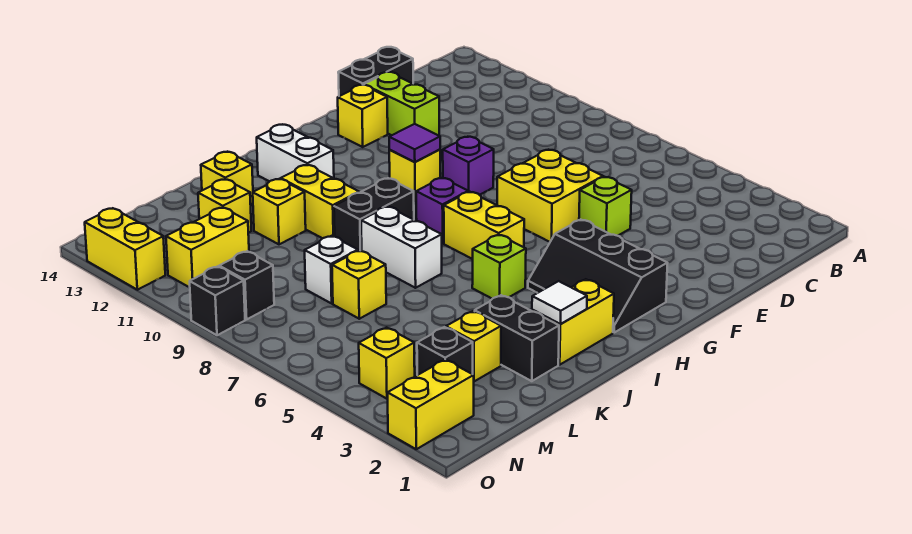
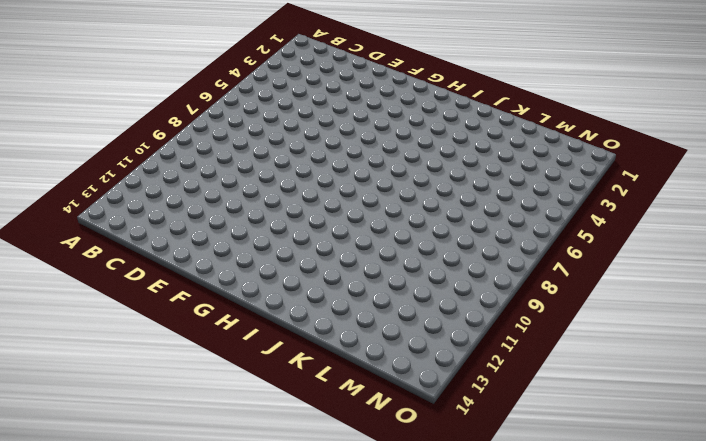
none -> black brick D14:E14 level 1
none -> lime brick E5 level 1
none -> yellow brick E6:F7 level 1
none -> lime brick E12:E13 level 1

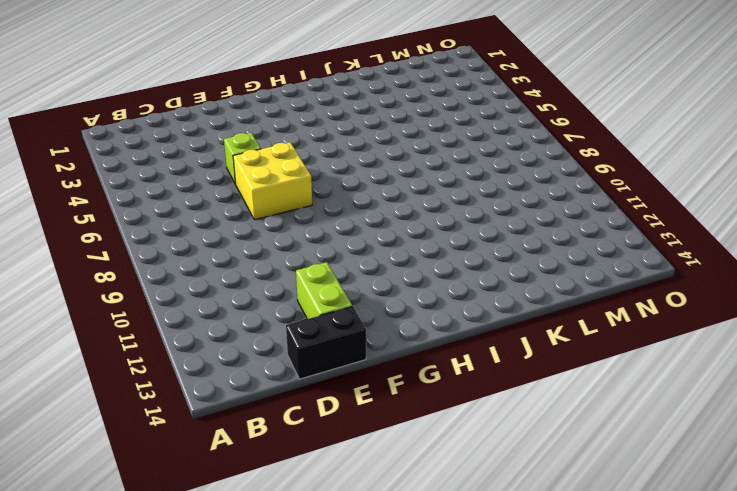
none -> purple brick F9 level 1
none -> yellow brick F13 level 1
none -> black slope G2:H4 level 1 top G
none -> yellow brick G10 level 1

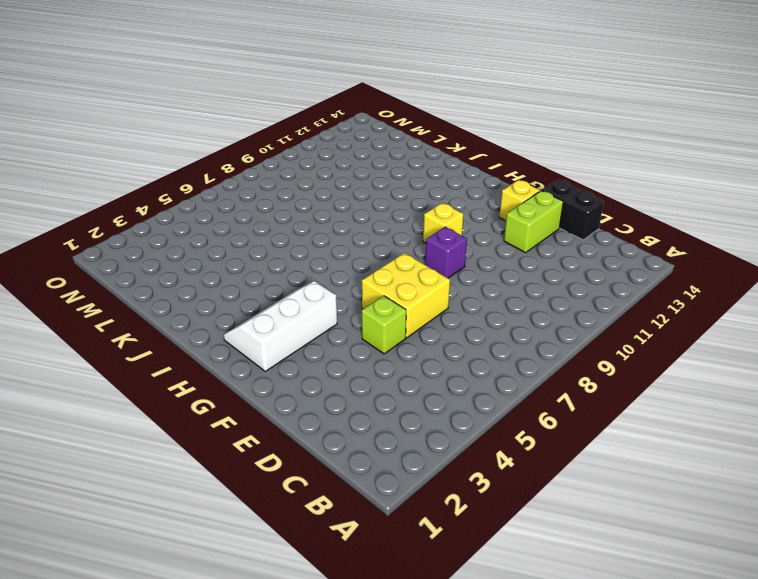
white slope G2:H4 level 1 top G -> black slope G2:H4 level 1 top G
none -> yellow brick H6:H7 level 1
none -> purple brick H8 level 1
none -> yellow brick I2:J2 level 1
none -> lime brick I5 level 1

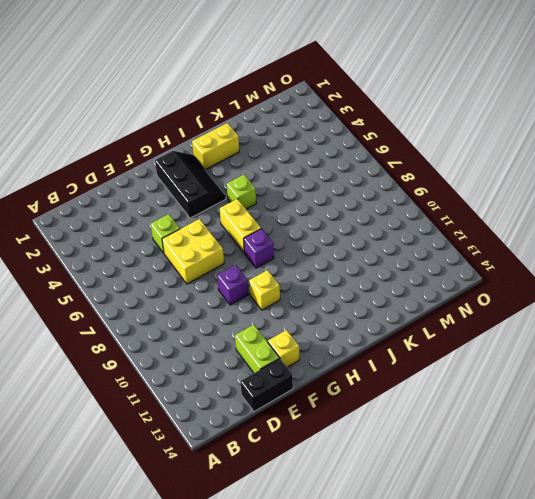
none -> black brick I9:J9 level 1
none -> white brick I12:I13 level 1
none -> white brick J7:J8 level 1
none -> yellow brick J10:J11 level 1

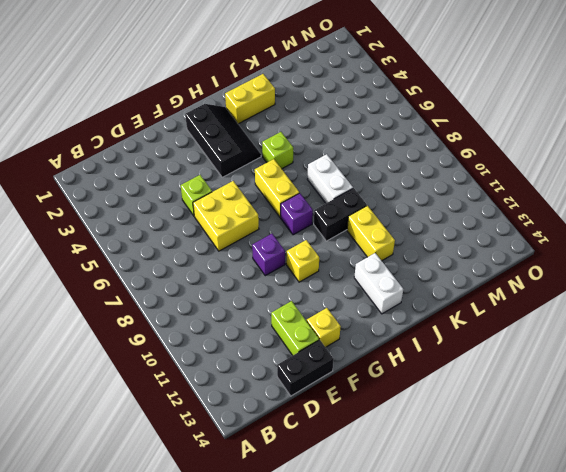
none -> black brick K2:K3 level 1
none -> yellow brick K11 level 1
none -> yellow brick K13 level 1
none -> yellow brick L3 level 1

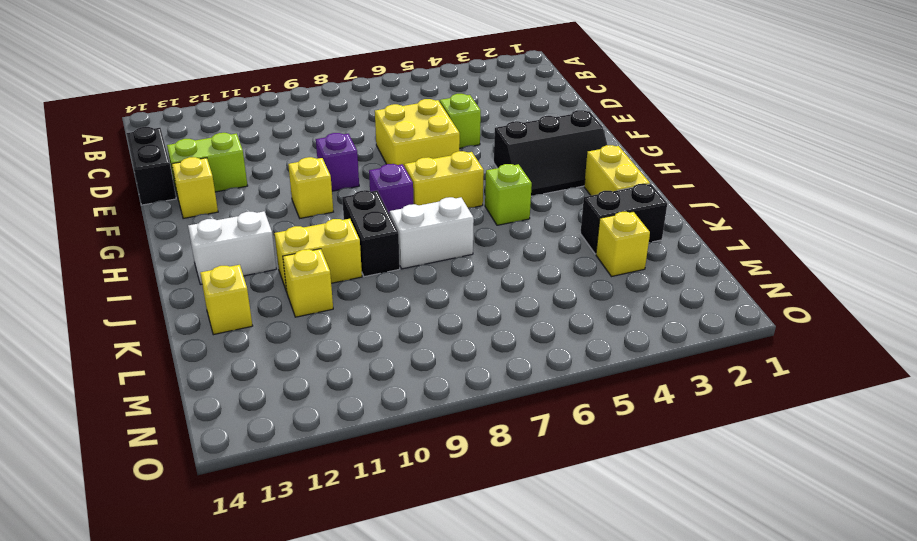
none -> yellow brick L7 level 1
none -> white brick L8 level 1
none -> yellow brick L12 level 1
none -> black brick M3 level 1

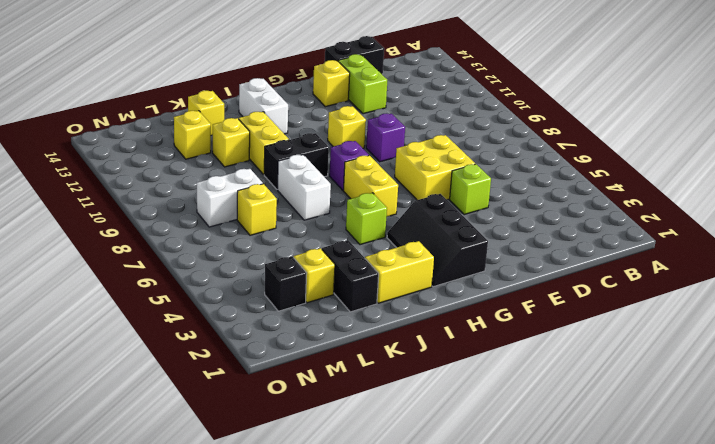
white brick L8:M8 level 1 -> white brick L8 level 1
none -> yellow brick M11:N11 level 1
none -> yellow brick N2:O2 level 1
none -> yellow brick N4 level 1
none -> black brick N9 level 1

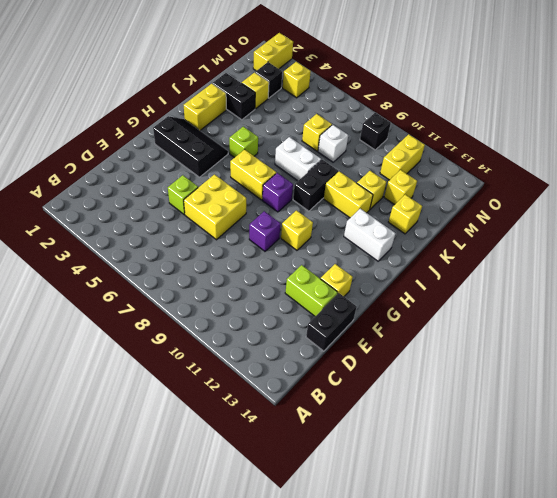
none -> black brick O9 level 1
none -> yellow brick O12:O13 level 1
none -> purple tile G10 level 2
none -> white tile J2 level 2

